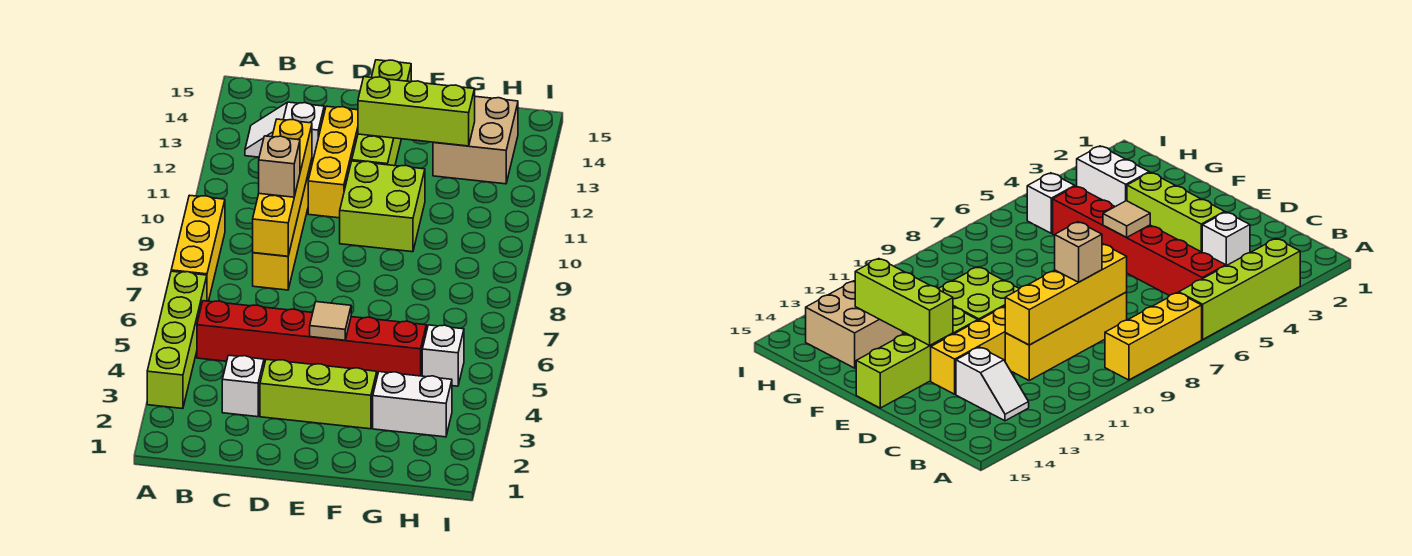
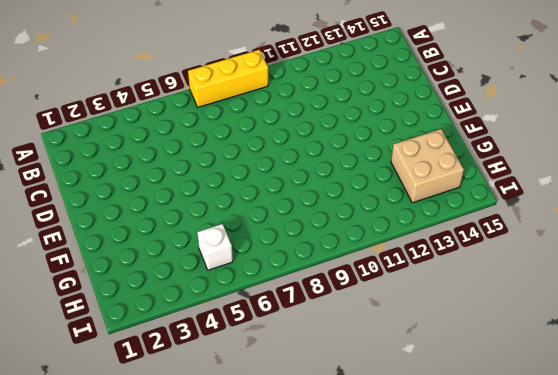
none -> lime brick A3:A6 level 1
none -> red brick B5:G5 level 1
none -> white slope B13:C13 level 1 top C

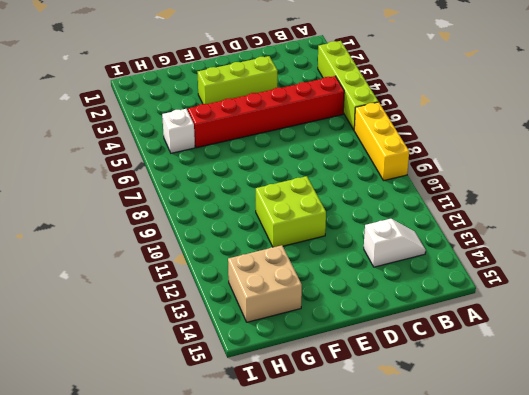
none -> white brick C3 level 1
none -> yellow brick C8:C11 level 1
none -> yellow brick D11:D13 level 1

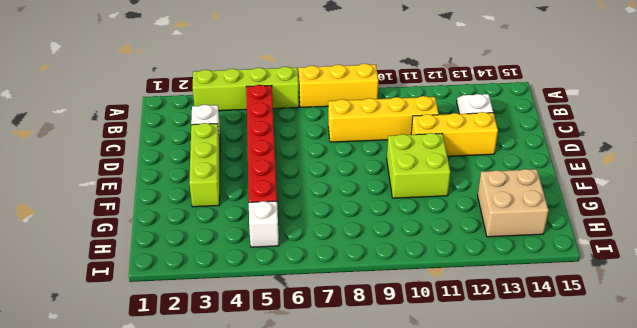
none -> lime brick E12:E15 level 1
none -> white brick G3:H3 level 1
none -> yellow brick C8:C11 level 2

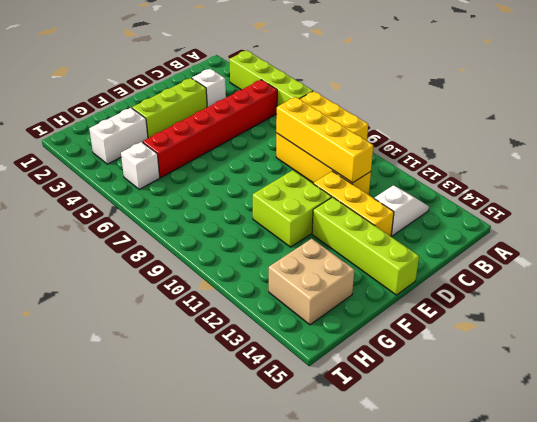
none -> tan tile E5 level 2
none -> lime brick E13:G13 level 2
none -> tan brick C9 level 3

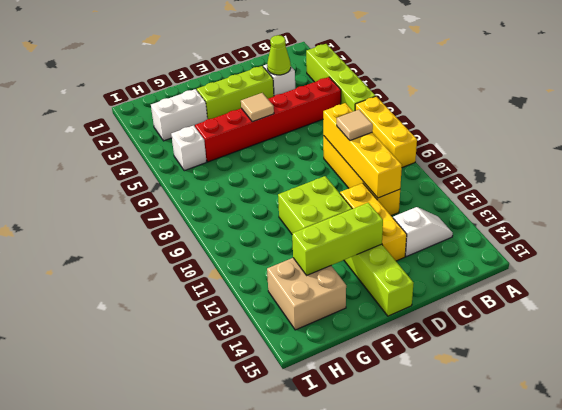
lime cone C3 level 2 -> none
tan tile C9 level 3 -> tan brick C9 level 3

